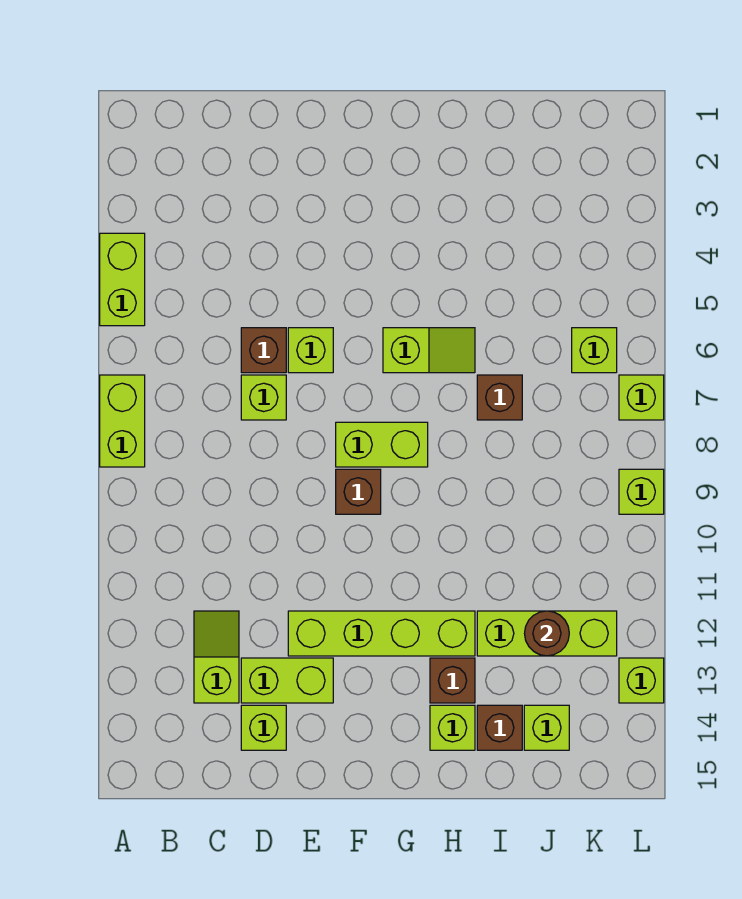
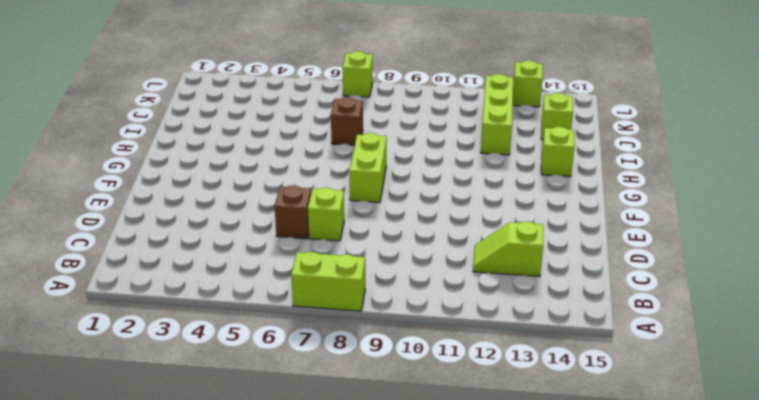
none -> lime brick A4:A5 level 1
none -> lime brick D13:E13 level 1
none -> lime brick D14 level 1

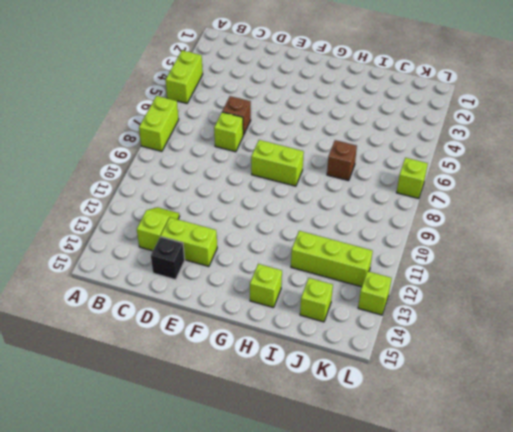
black brick D14 level 1 -> lime brick D14 level 1
none -> lime brick E6 level 1
none -> lime brick E12:H12 level 1
none -> brown brick F9 level 1

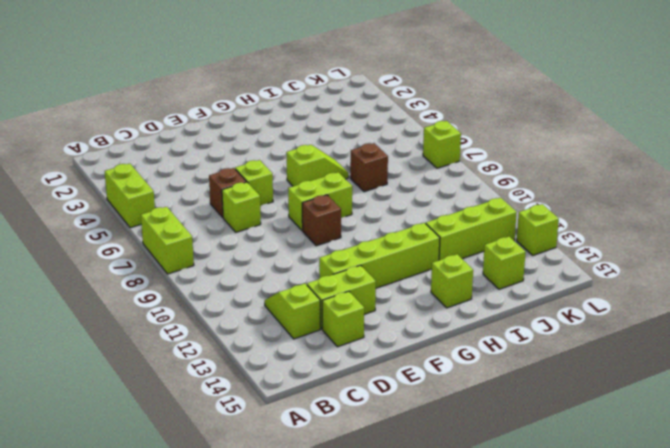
none -> brown brick H13 level 1
none -> brown brick I14 level 1
none -> lime brick K6 level 1

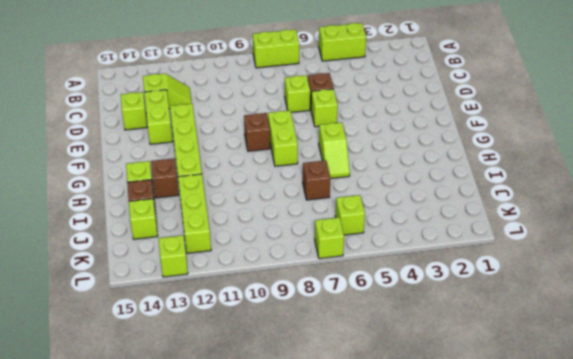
none -> lime brick L9 level 1
none -> brown round brick J12 level 2

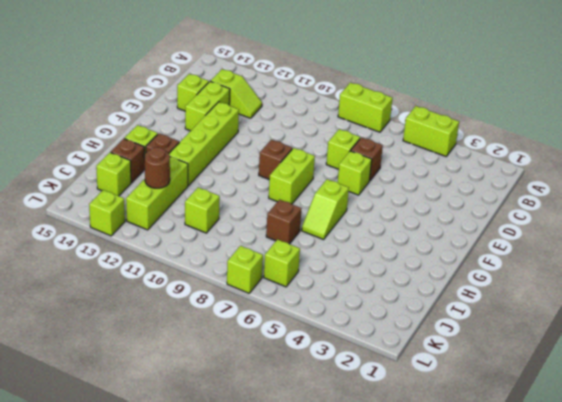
lime brick J10 level 1 -> lime brick L9 level 1

